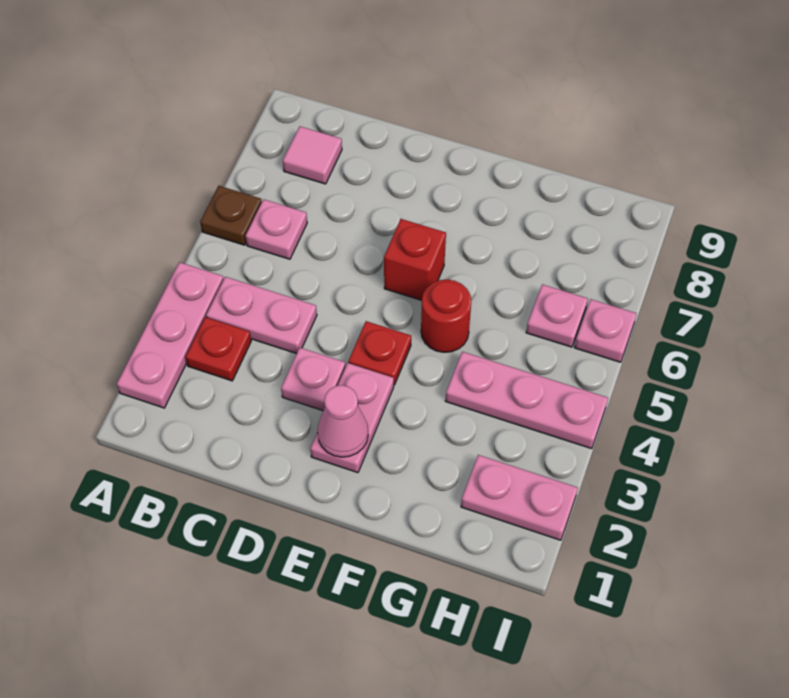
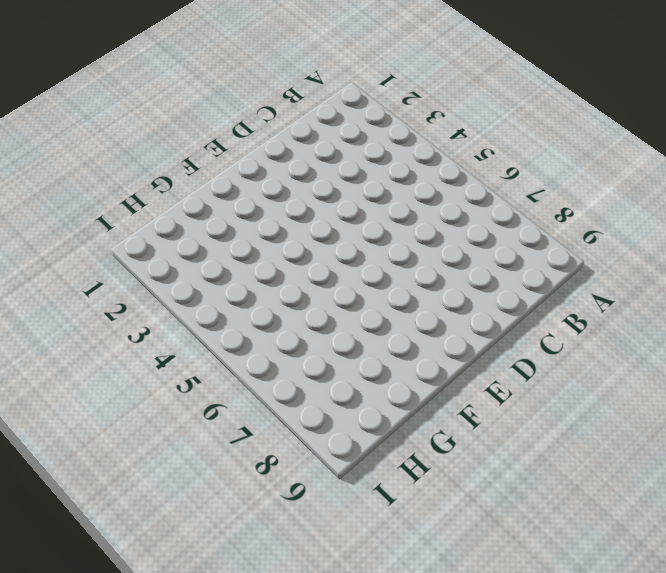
none -> pink plate A2:A4 level 1
none -> brown plate A6 level 1
none -> red plate B3 level 1

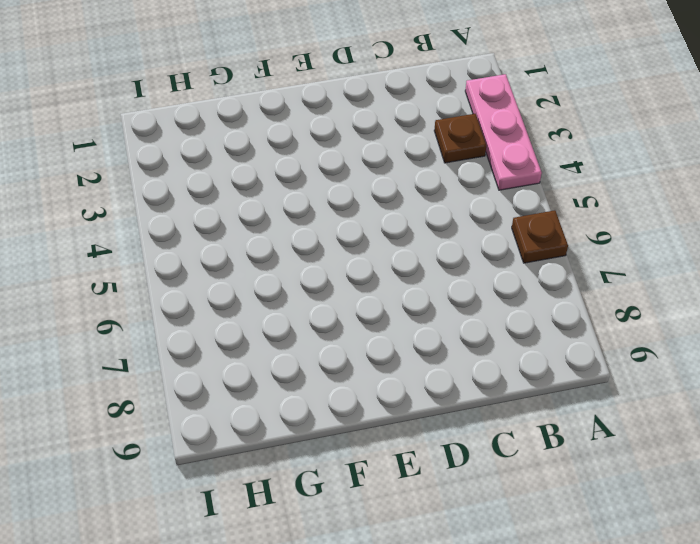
brown plate B3 level 1 -> red plate B3 level 1
none -> pink plate B4:C4 level 1
none -> pink plate B6 level 1
none -> pink tile B8 level 1

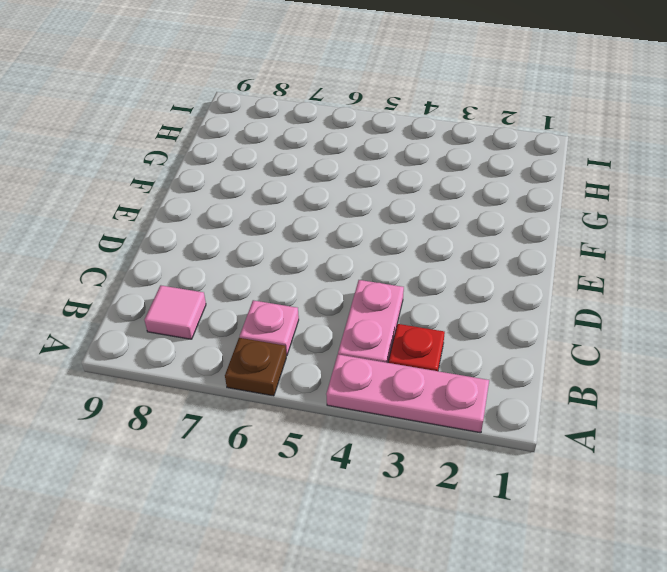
none -> pink plate D3 level 1
none -> pink plate E2:E3 level 1
none -> red plate E4 level 1

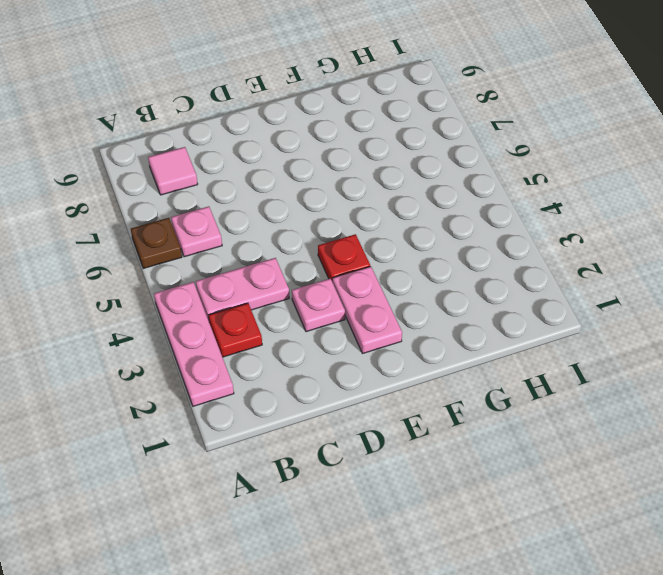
none -> red brick E6 level 1
none -> red round brick F5 level 1
none -> pink plate G4:I4 level 1

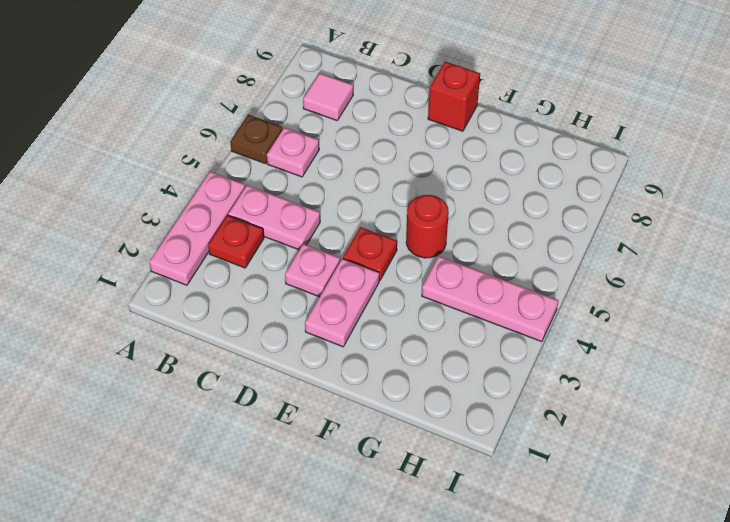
red brick E9 level 1 -> red brick E6 level 1
none -> pink plate H2:I2 level 1
none -> pink plate H6 level 1
none -> pink plate I6 level 1

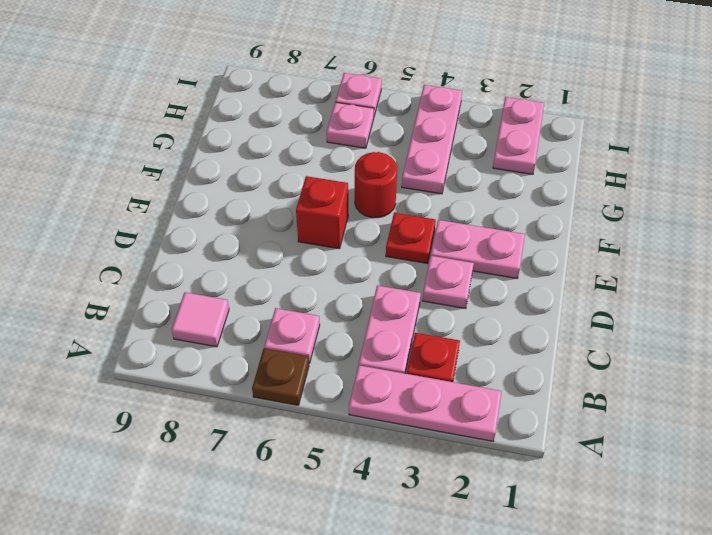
none -> pink cone E2 level 2

